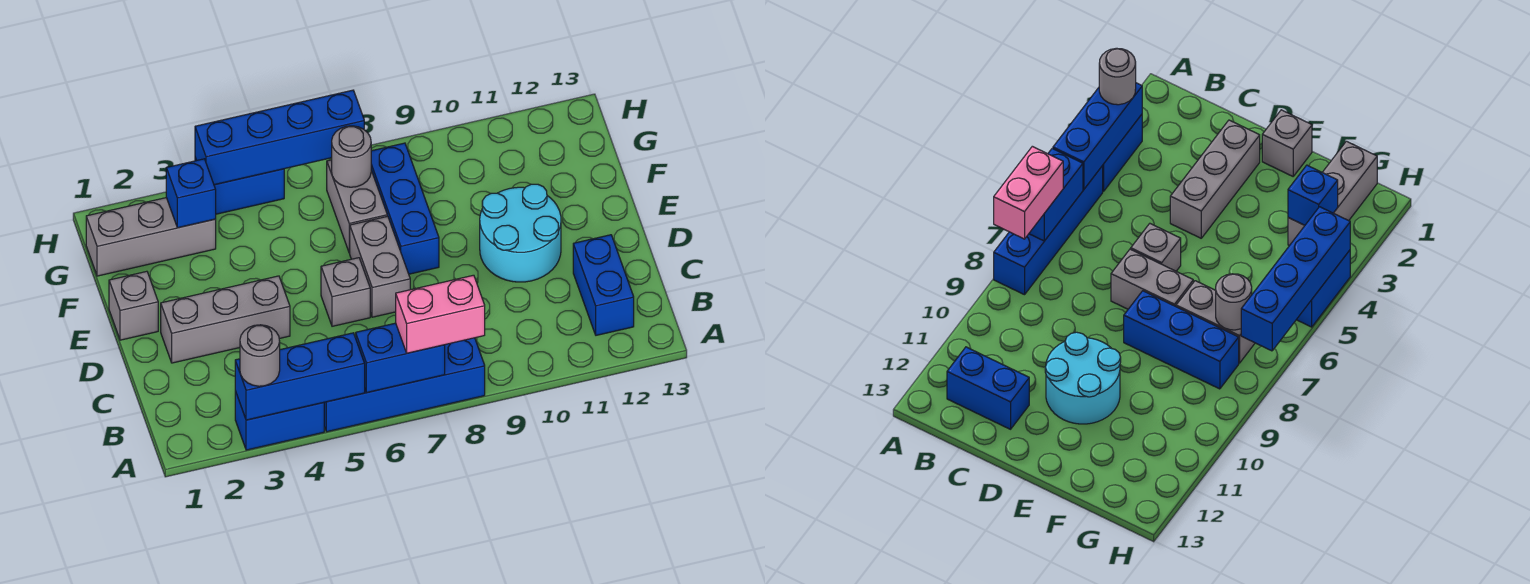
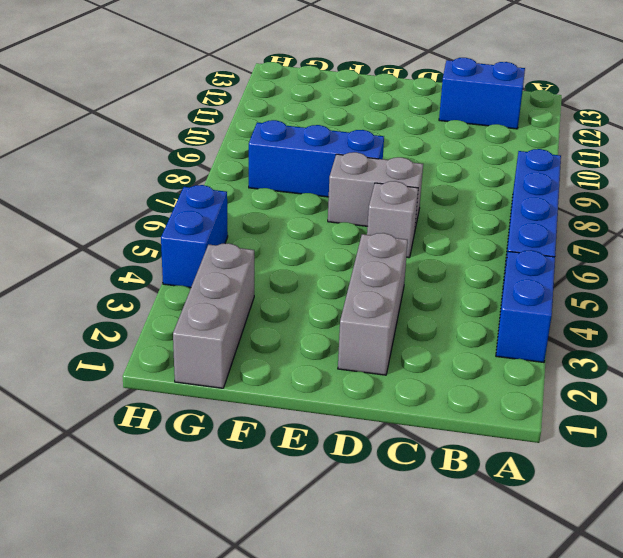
none -> cyan round brick D10:E11 level 1
none -> grey brick E1 level 1
none -> grey brick F7:G7 level 1

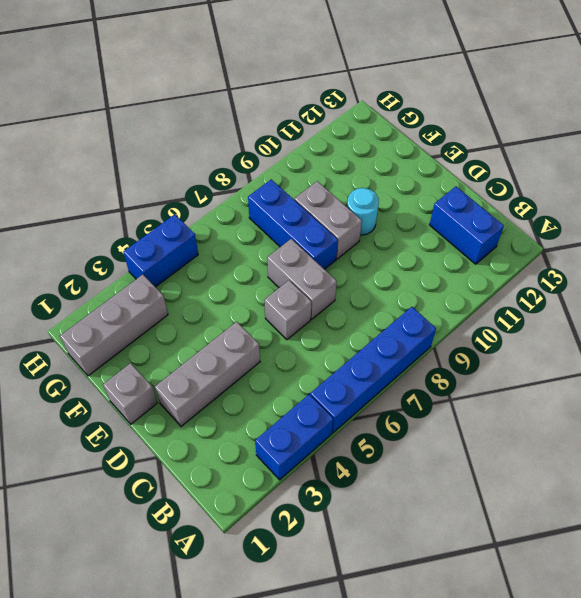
grey brick E9:F9 level 1 -> grey brick F7:G7 level 1
cyan round brick E10 level 1 -> cyan round brick D10:E11 level 1
none -> blue brick A3:A5 level 2
none -> blue brick A6:A7 level 2
none -> blue brick G3 level 2

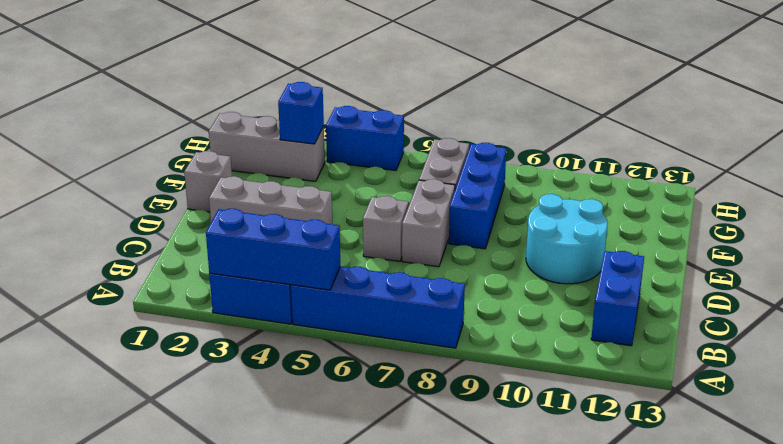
none -> blue brick A6:A7 level 2
none -> grey round brick G7 level 2
none -> blue brick H4:H7 level 2

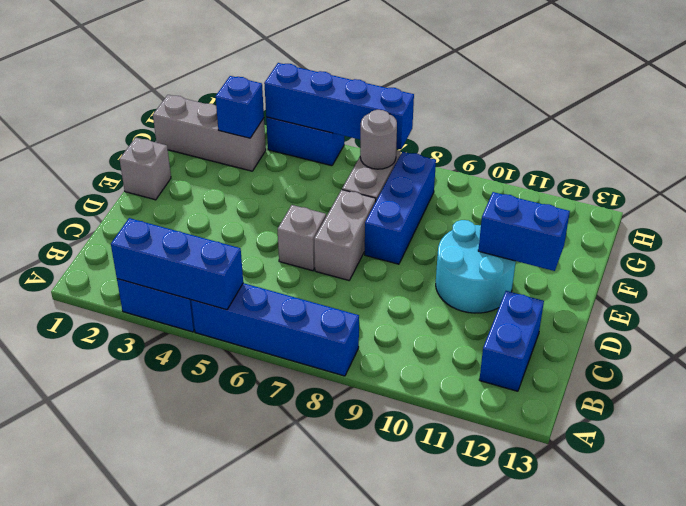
blue brick E11:E12 level 2 -> blue brick A6:A7 level 2
none -> grey brick D2:D4 level 1
none -> grey round brick A3 level 3
none -> pink brick A7:A8 level 3

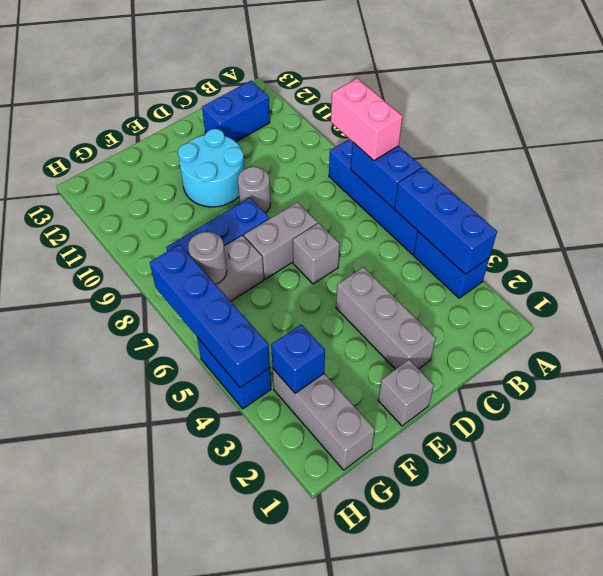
grey round brick D9 level 1 -> grey round brick A3 level 3

